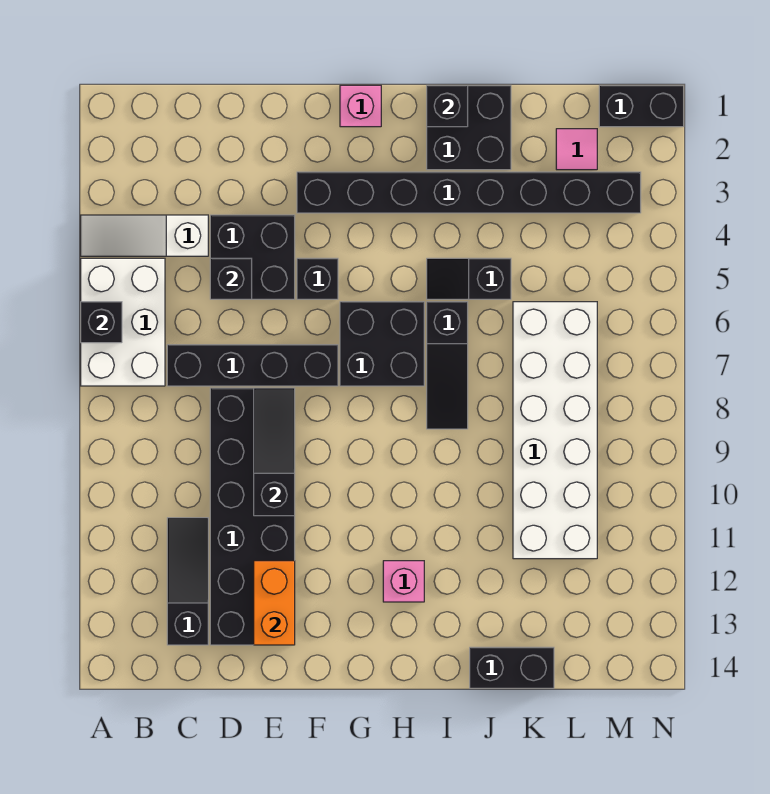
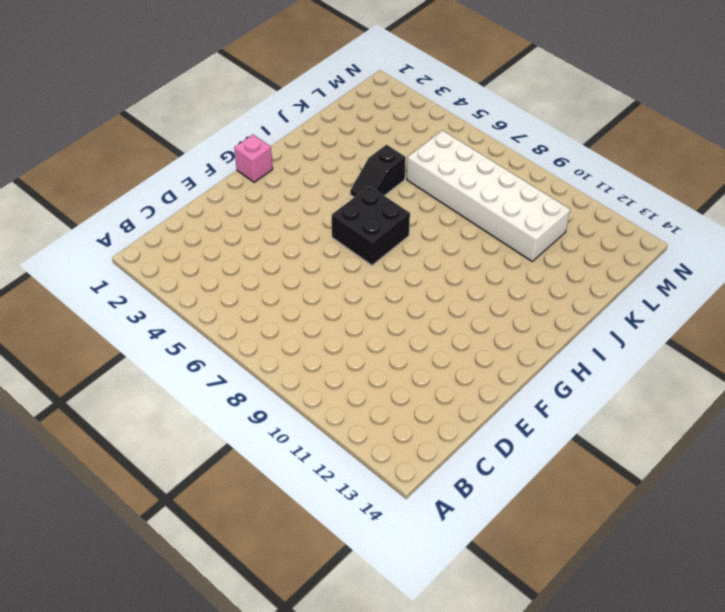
none -> white slope A4:C4 level 1 top C
none -> white brick A5:B7 level 1
none -> black brick C7:F7 level 1

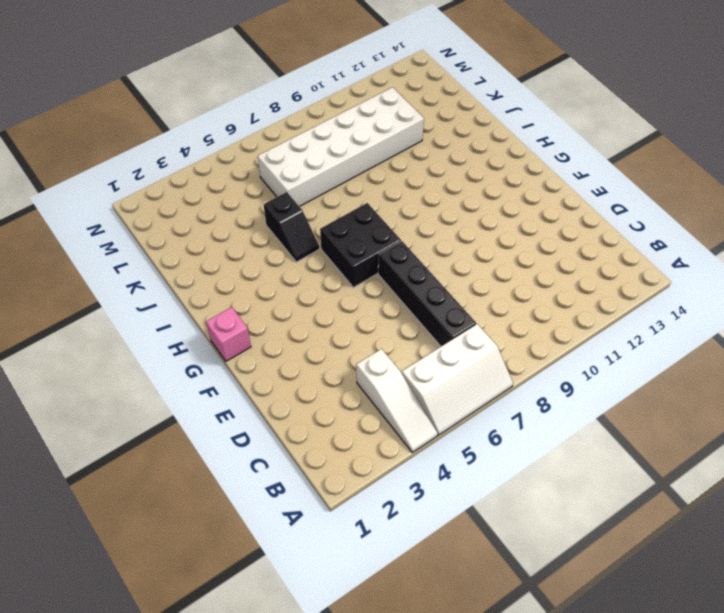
white slope A5:B7 level 1 top B -> white brick A5:B7 level 1
none -> black slope C11:C13 level 1 top 13
none -> black brick D4:E5 level 1
none -> black brick D8:E13 level 1

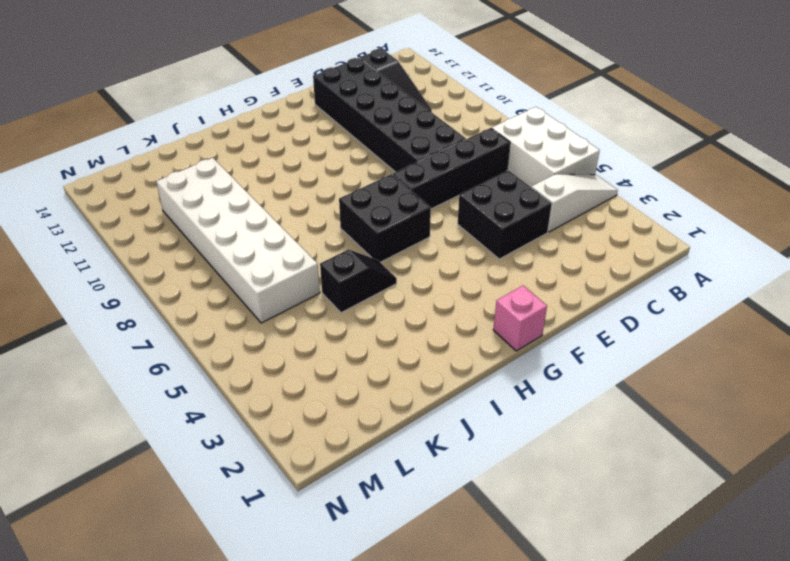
none -> black brick F3:M3 level 1
none -> black brick F5 level 1
none -> pink brick H12 level 1

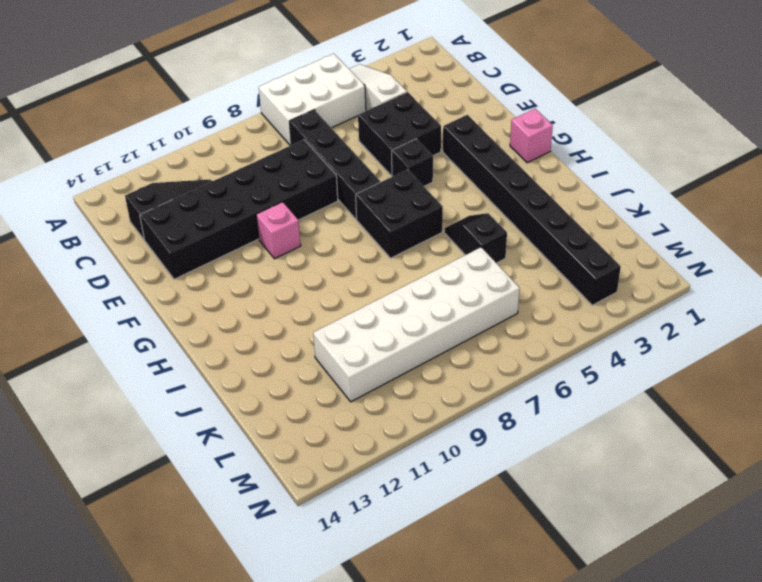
pink brick F10 level 1 -> pink brick H12 level 1
none -> black brick I1:J2 level 1
none -> black slope I6:I8 level 1 top 6
none -> black brick J14:K14 level 1

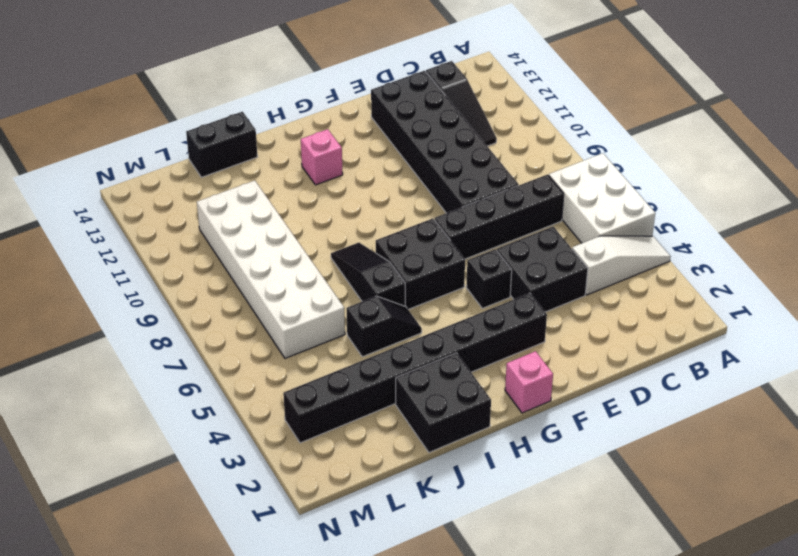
none -> pink tile L2 level 1
none -> black brick M1:N1 level 1
none -> black brick A6 level 2

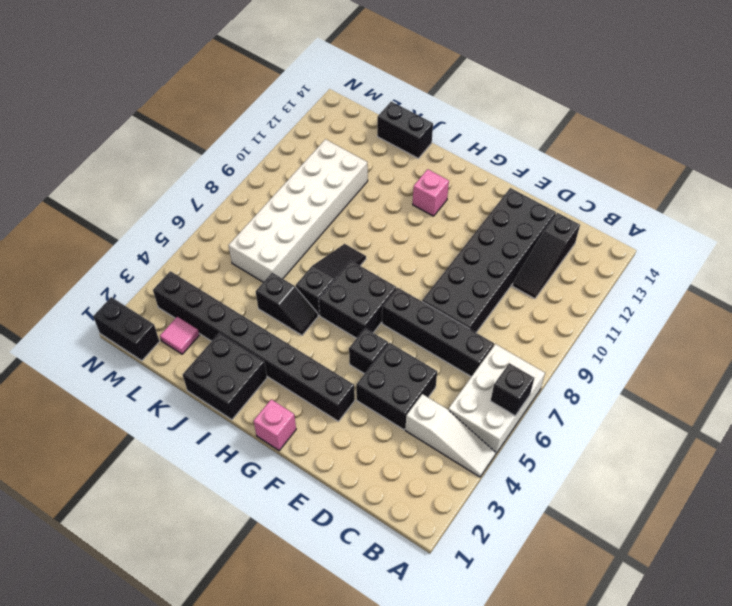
none -> black brick D5 level 2
none -> black slope E8:E10 level 2 top 10
none -> orange brick E12:E13 level 2

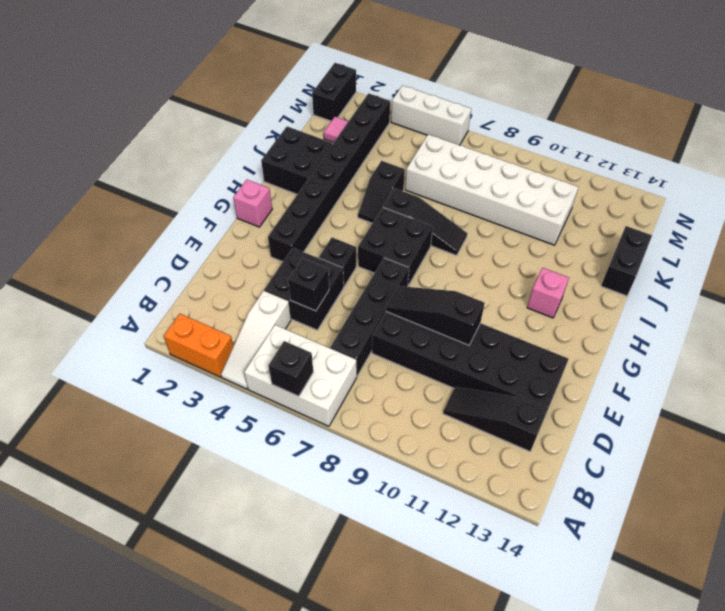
orange brick A2:A3 level 1 -> orange brick E12:E13 level 2
white brick N4:N6 level 1 -> none
none -> black brick I1 level 2

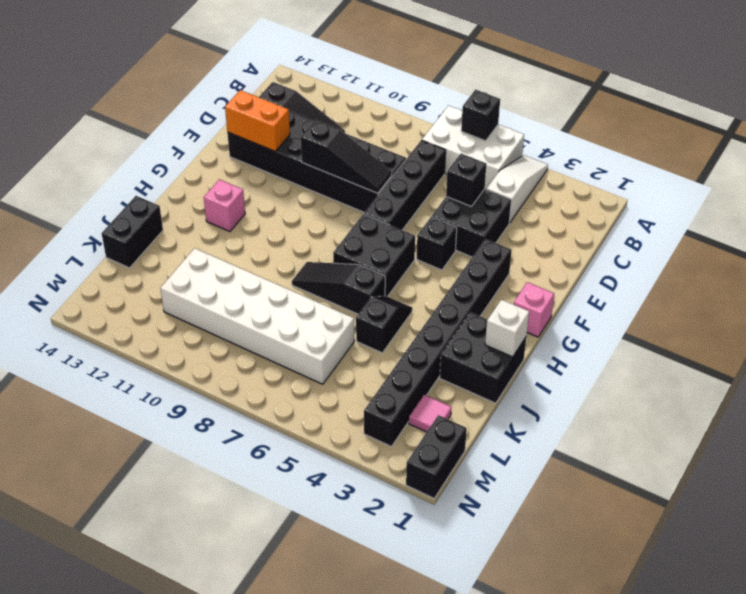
white brick I1 level 2 -> black brick I1 level 2

